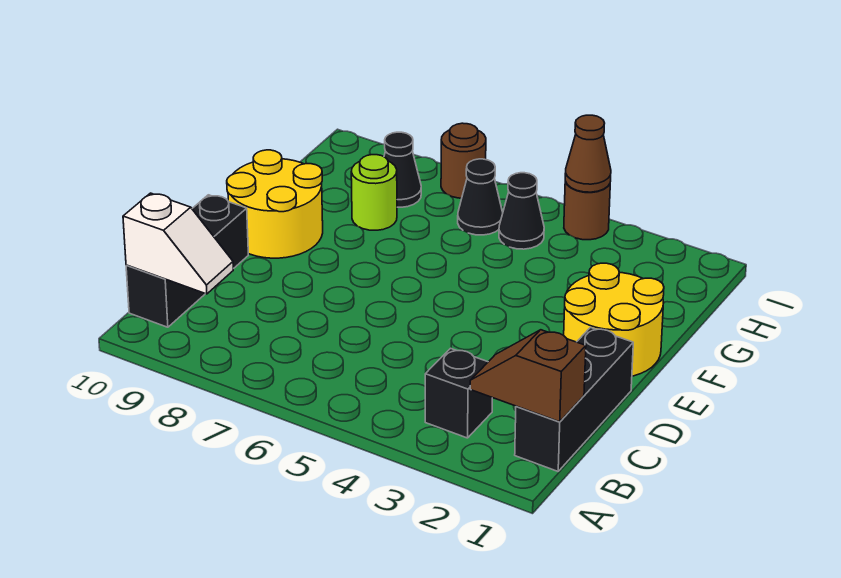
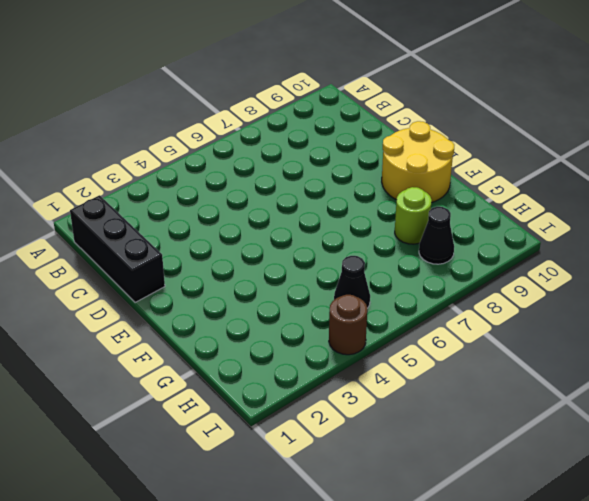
none -> black brick B3 level 1
none -> black brick B10:D10 level 1
none -> yellow round brick E1:F2 level 1

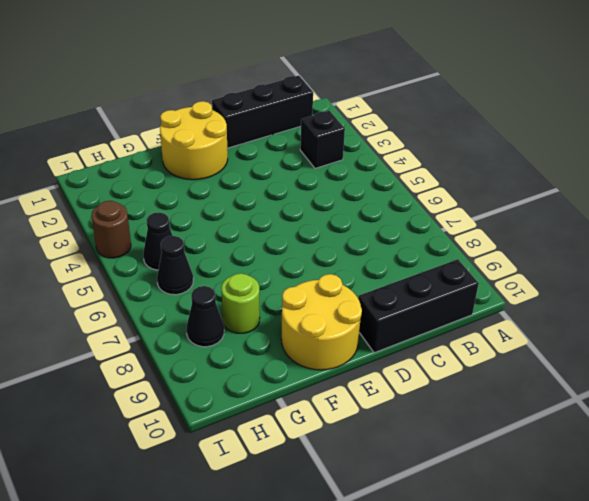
none -> brown round brick I7 level 1
none -> brown slope B1:B2 level 2 top 1
none -> white slope B9:B10 level 2 top 10

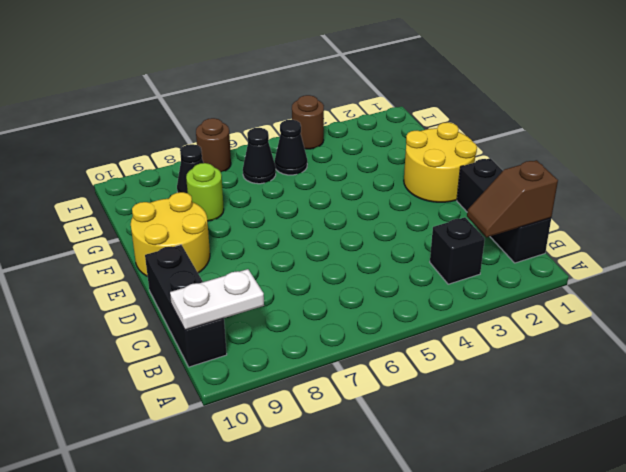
white plate B9:B10 level 2 -> white slope B9:B10 level 2 top 10
none -> brown cone I4 level 2

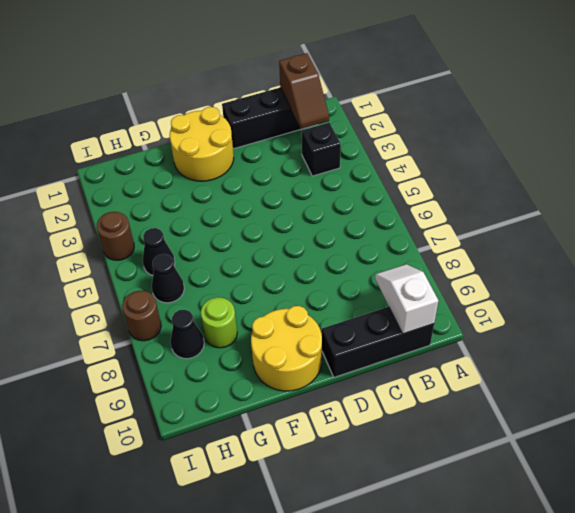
none -> brown cone I4 level 2

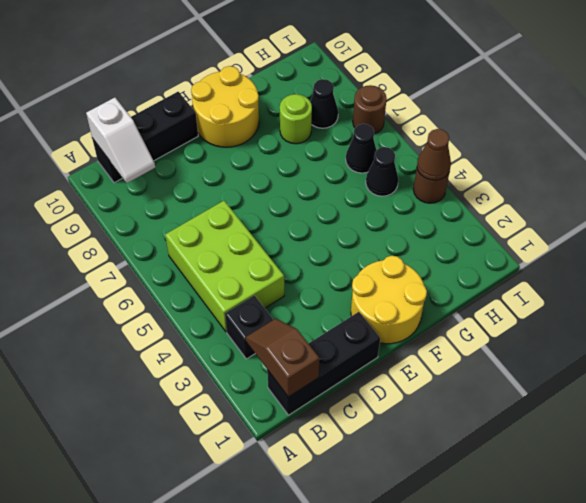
lime brick B4:C6 level 1 -> none

